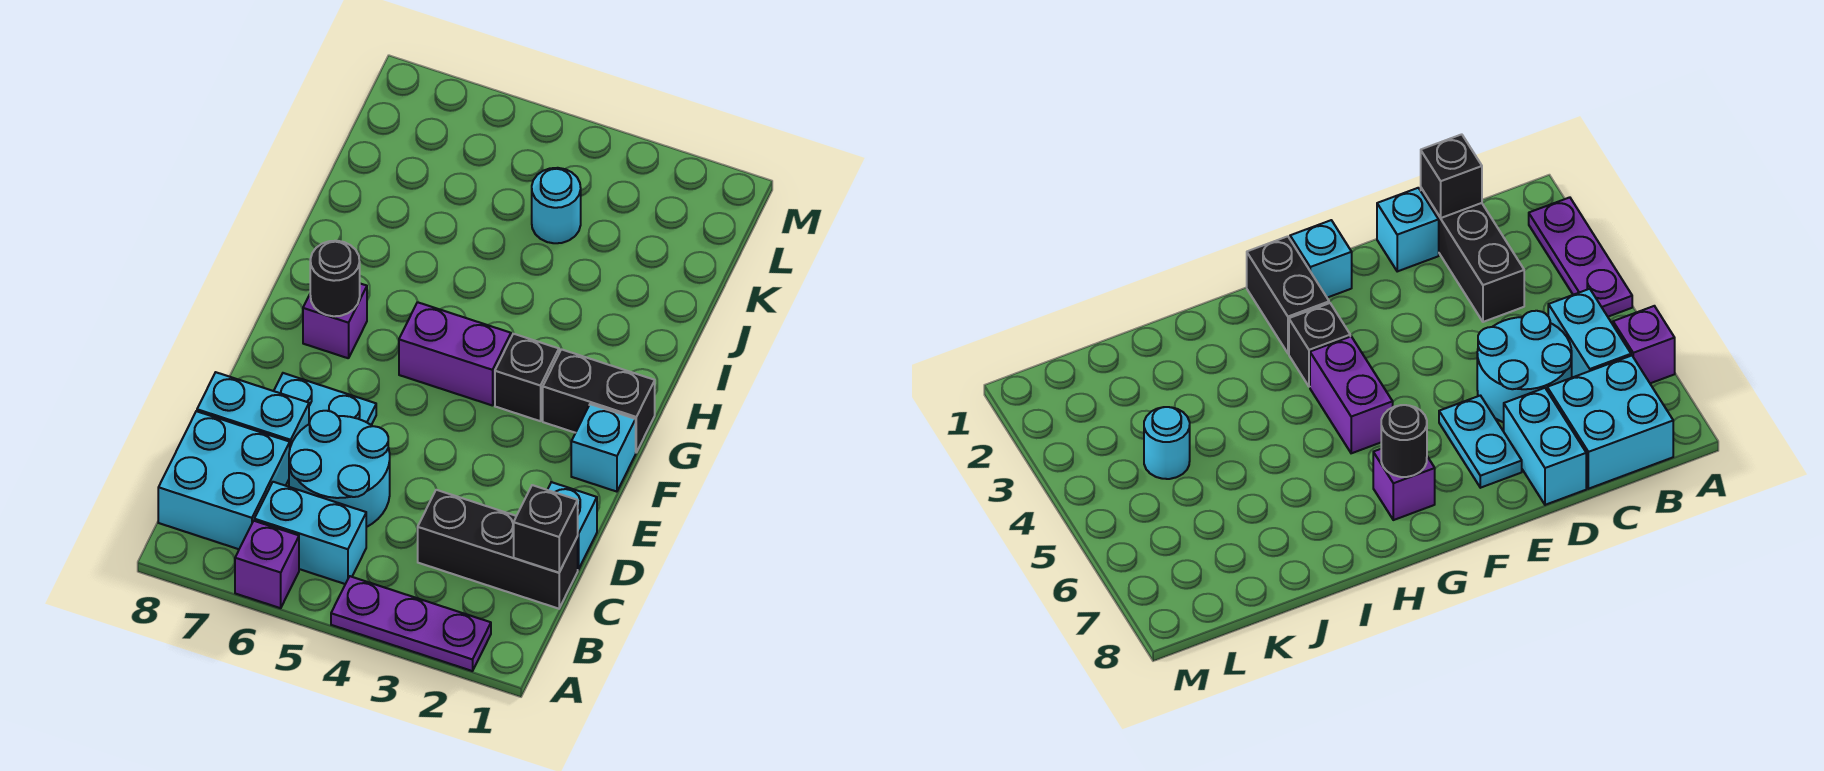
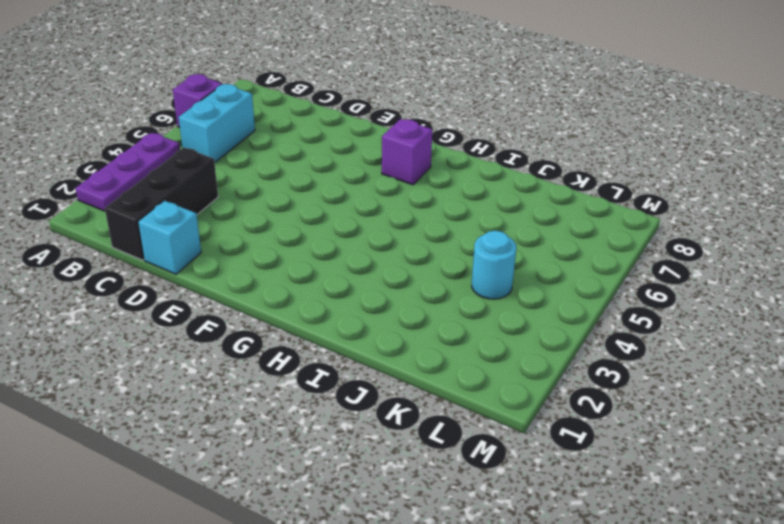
none -> cyan brick B7:C8 level 1
none -> cyan round brick C5:D6 level 1
none -> cyan brick D7:D8 level 1

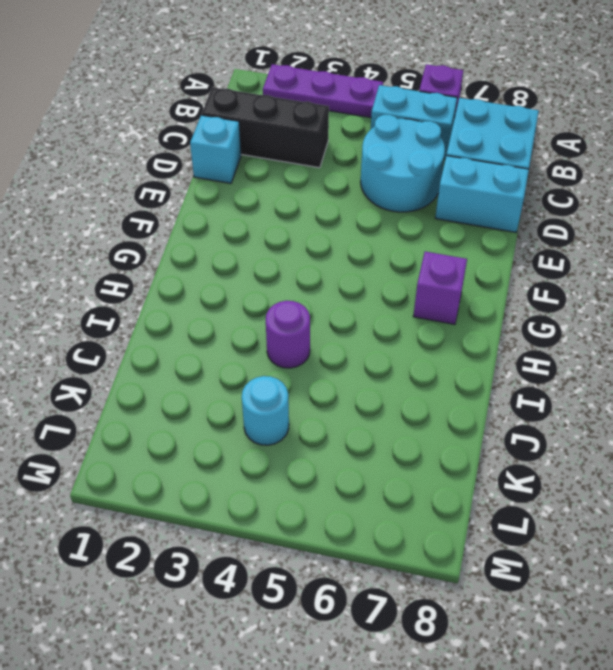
purple round brick I4 level 1 -> none
none -> cyan plate E6:E7 level 1
none -> cyan brick F1 level 1
none -> black brick G1:G2 level 1

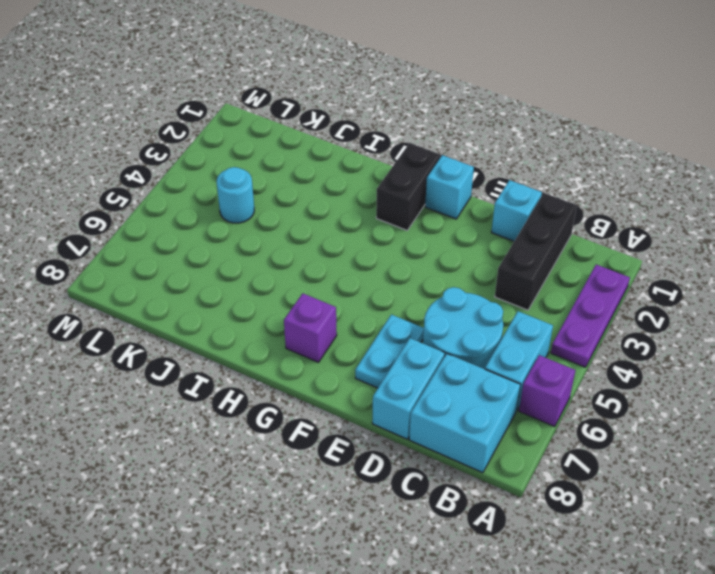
none -> black brick G3 level 1
none -> purple brick G4:G5 level 1
none -> black brick C1 level 2

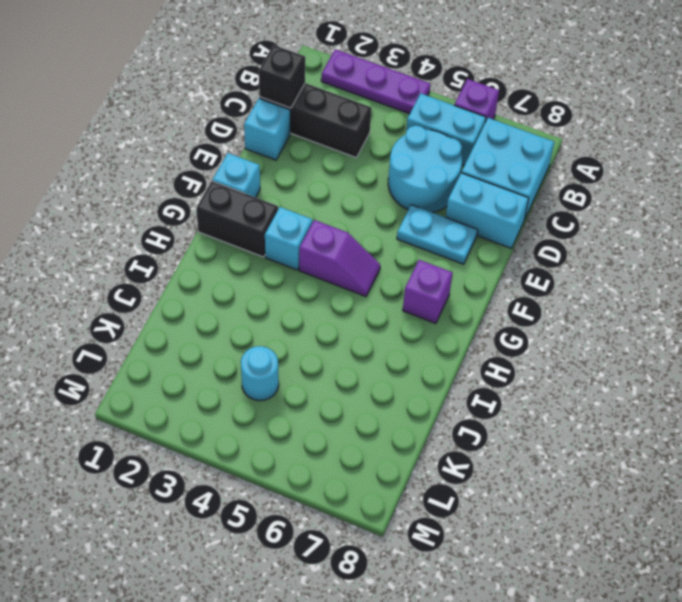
cyan brick G3 level 1 -> black brick G3 level 1
purple slope G4:G5 level 1 top 4 -> purple brick G4:G5 level 1
none -> black round brick G7 level 2

